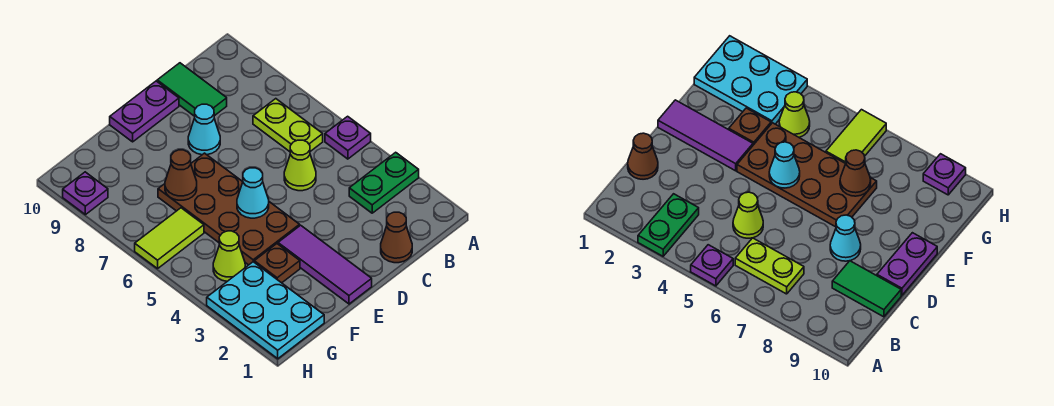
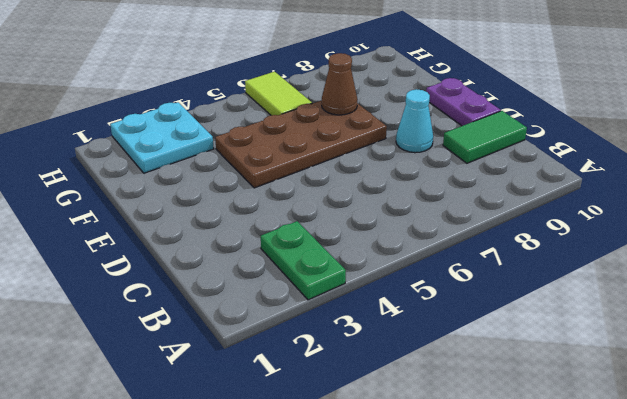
cyan plate G2:H3 level 1 -> cyan plate G1:H3 level 1
none -> purple plate A5 level 1
none -> lime plate B6:B7 level 1
none -> brown cone C1 level 1

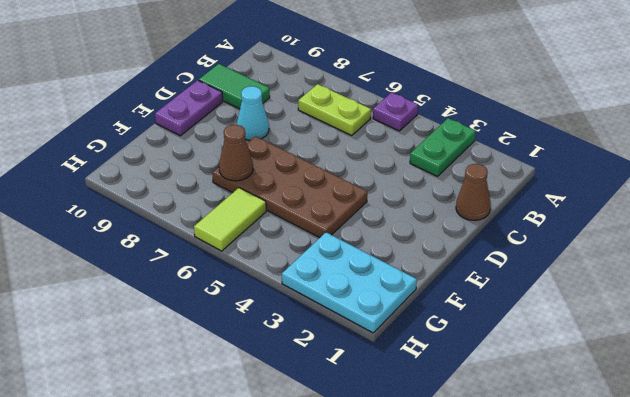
none -> lime cone C5 level 1
none -> purple tile E1:E3 level 1
none -> brown plate F3 level 1

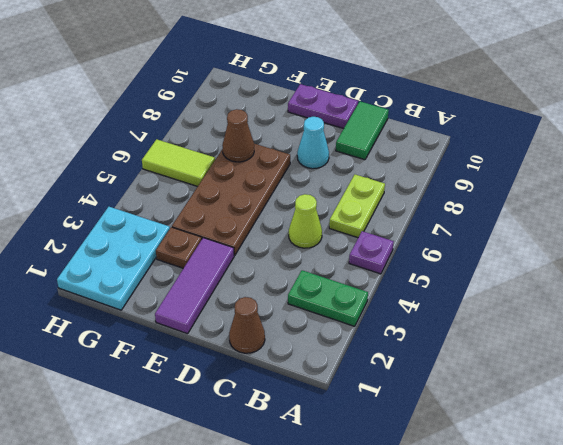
none -> lime cone G4 level 1
none -> purple plate H9 level 1
none -> cyan cone E5 level 2

